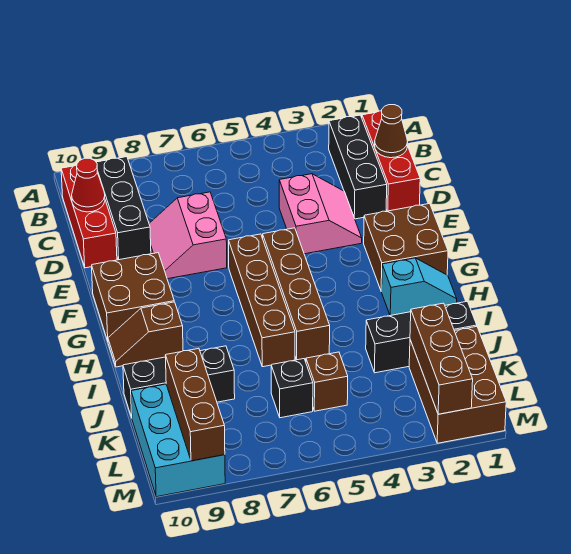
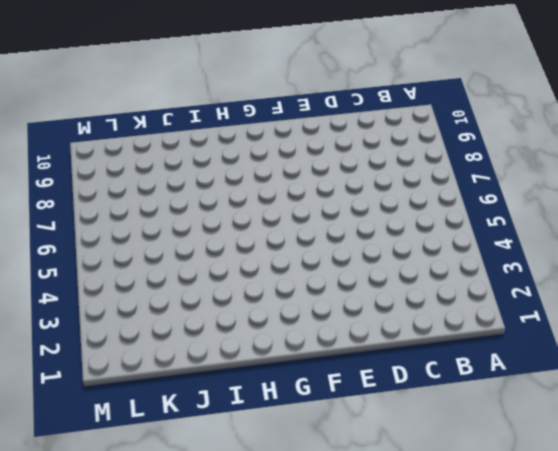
none -> red brick B1:D1 level 1
none -> black brick B2:D2 level 1
none -> black brick B9:D9 level 1

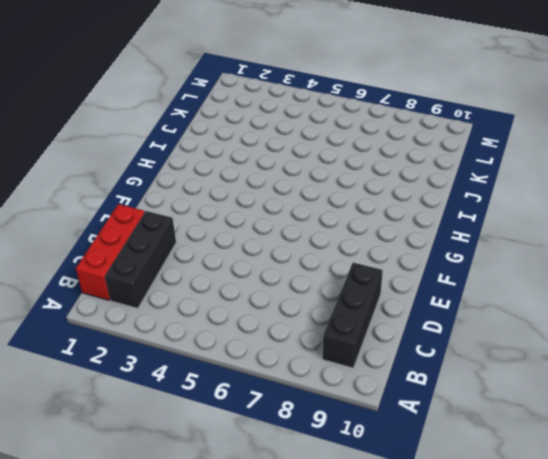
none -> red brick B10:D10 level 1
none -> pink slope D3:E4 level 1 top 4
none -> pink slope D7:E8 level 1 top 7

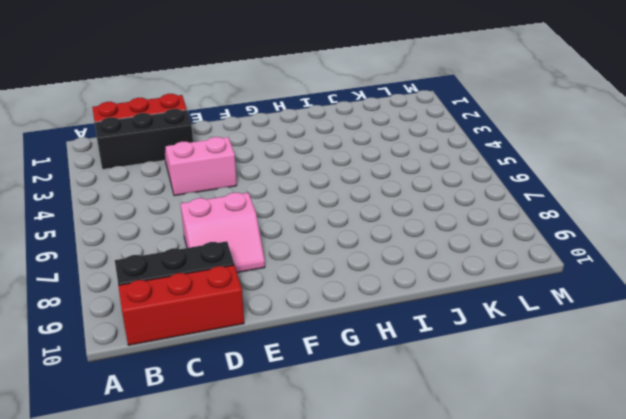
none -> brown brick F1:G2 level 1
none -> brown brick F5:I5 level 1
none -> brown brick F6:I6 level 1

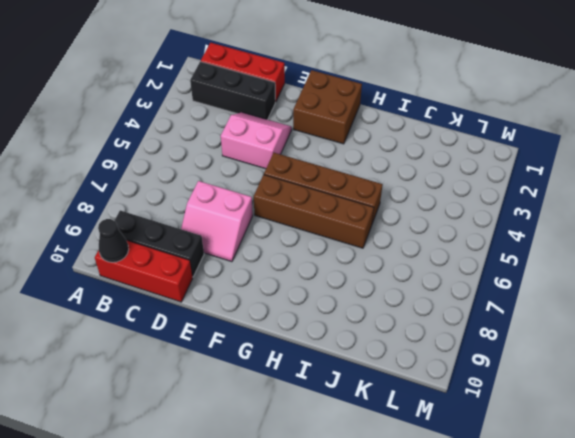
black cone B10 level 2 -> none
none -> brown brick F9:G10 level 1
none -> cyan slope H1:H2 level 1 top 2
none -> brown slope H9:H10 level 1 top 9

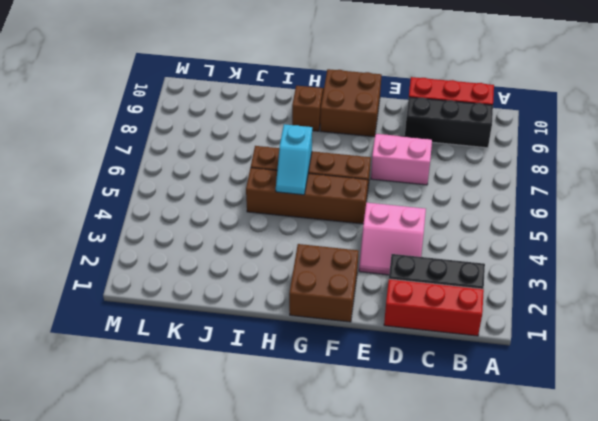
cyan slope H5:H6 level 2 top 6 -> cyan slope H1:H2 level 1 top 2
none -> black brick J1:J3 level 1
none -> black brick J8:J10 level 1
none -> brown brick K1:M2 level 1

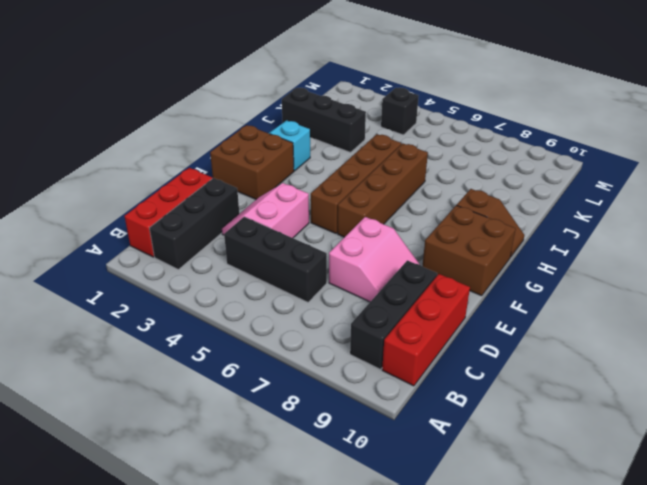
black brick C4:C6 level 1 -> black brick J8:J10 level 1
black brick L4 level 1 -> black brick K6 level 1
none -> brown brick K1:M2 level 1
none -> brown brick K5 level 1
none -> cyan brick K9:M10 level 1

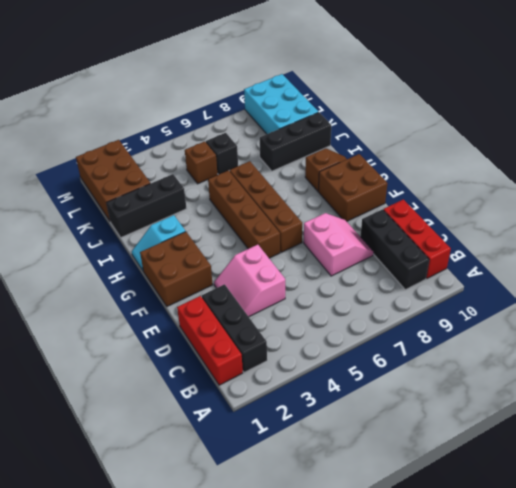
none -> brown cone C1 level 2
none -> red cone C10 level 2
none -> brown brick K2:M2 level 2

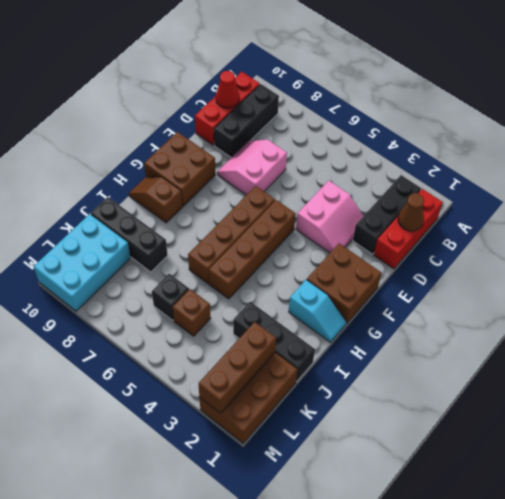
none -> brown brick K9:M9 level 2

